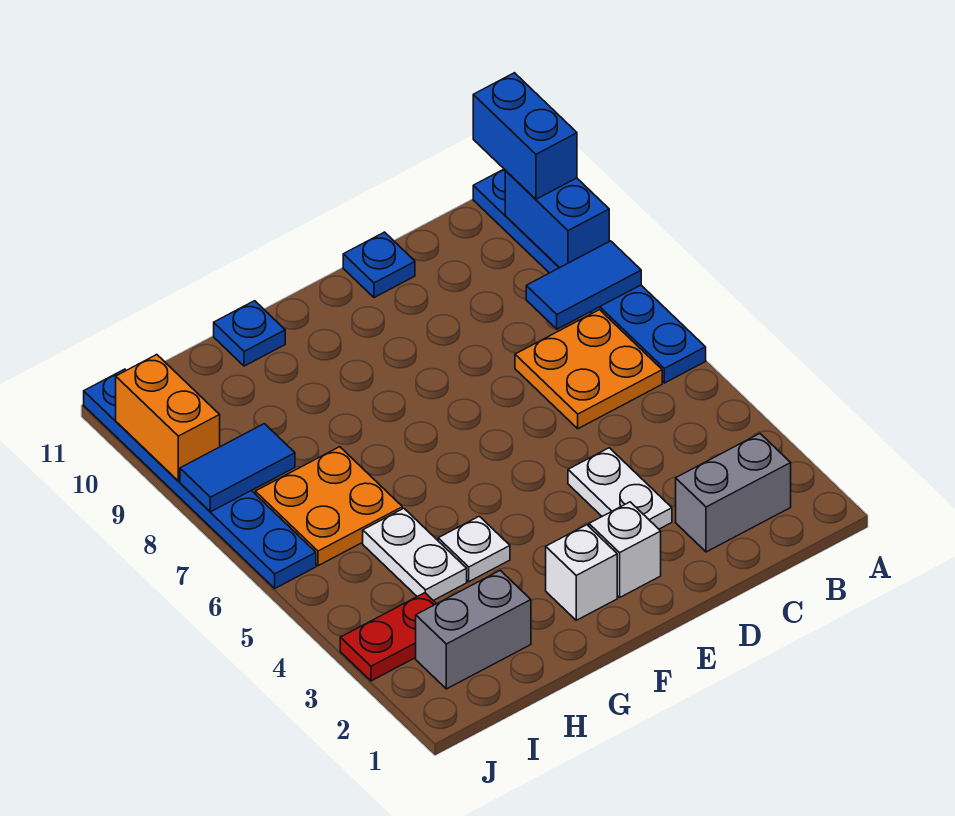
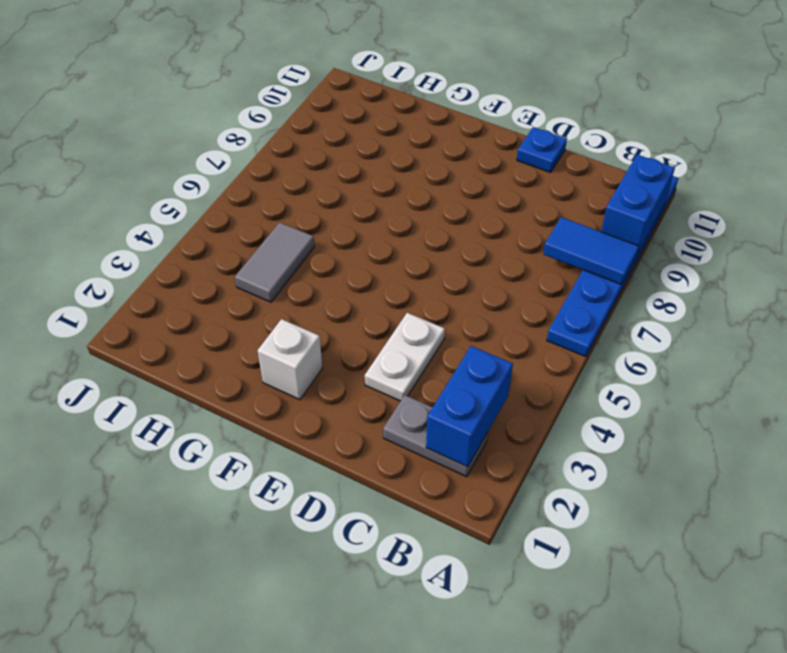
grey plate B2:C2 level 1 -> grey brick B2:C2 level 1
blue brick B2:B3 level 2 -> blue brick A10:A11 level 3
grey tile H4:H5 level 1 -> white plate H4:H5 level 1
none -> orange plate B6:C7 level 1
none -> white brick E2 level 1
none -> white plate G4 level 1

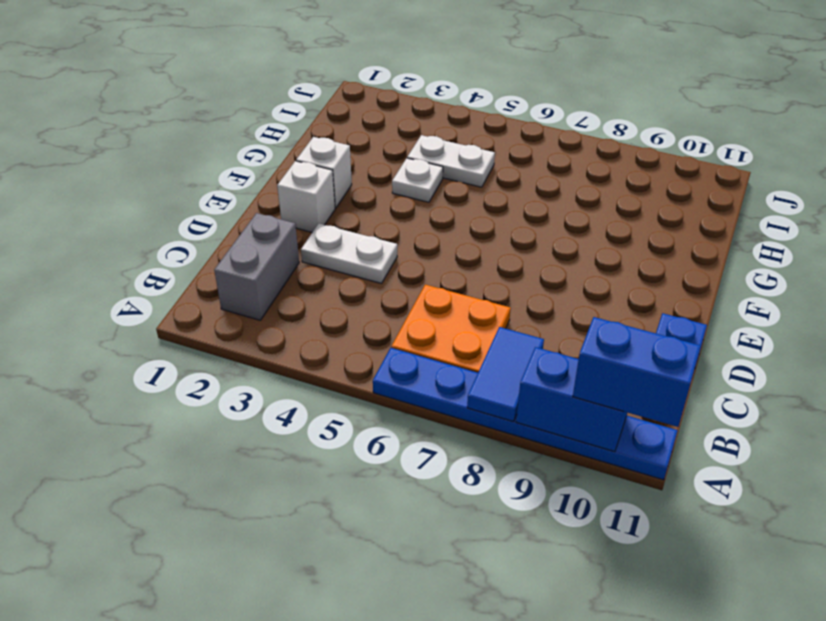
none -> blue plate G11 level 1
none -> grey brick H2:I2 level 1
none -> orange plate H6:I7 level 1

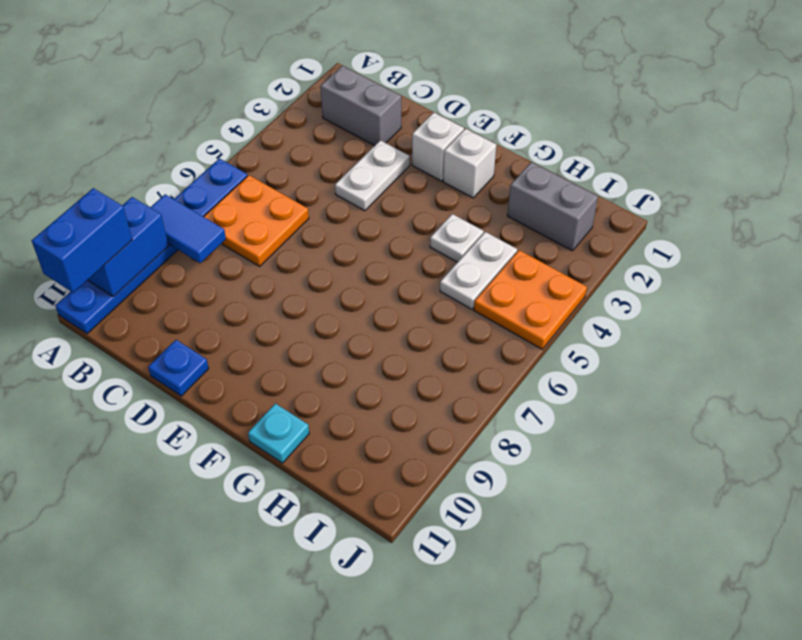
cyan plate G11 level 1 -> blue plate G11 level 1
orange plate I4:J5 level 1 -> orange plate H6:I7 level 1
none -> red plate I3:J3 level 1
none -> blue plate J6:J11 level 1
none -> blue tile I8:J8 level 2

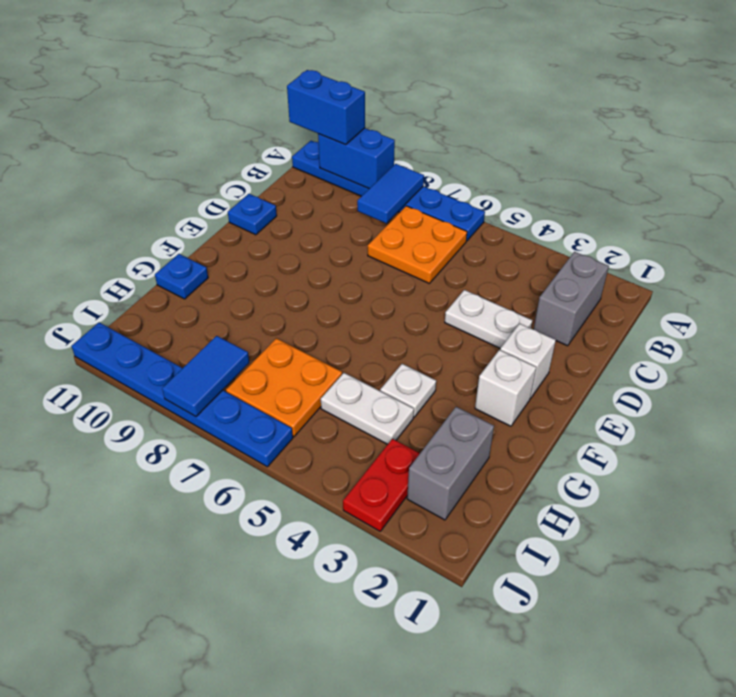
none -> orange brick J9:J10 level 2

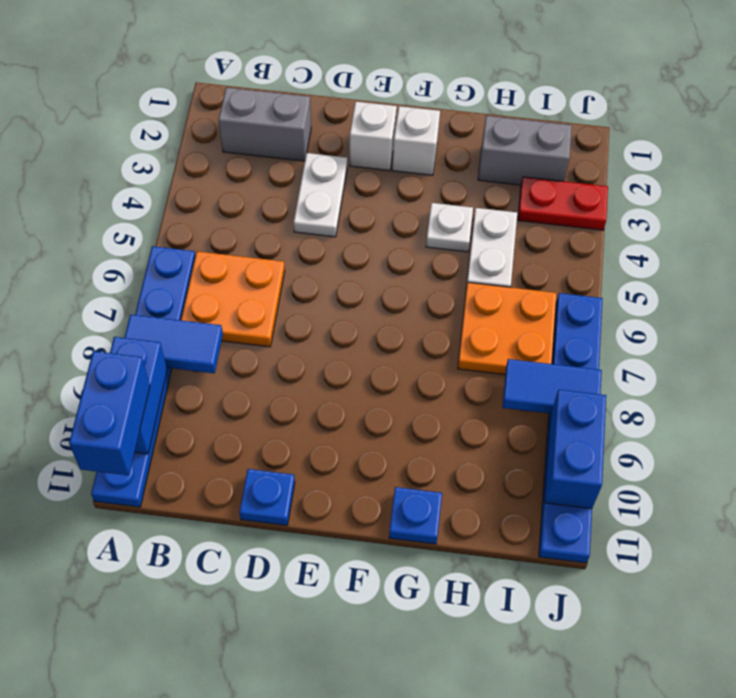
blue brick J9:J10 level 2 -> orange brick J9:J10 level 2

